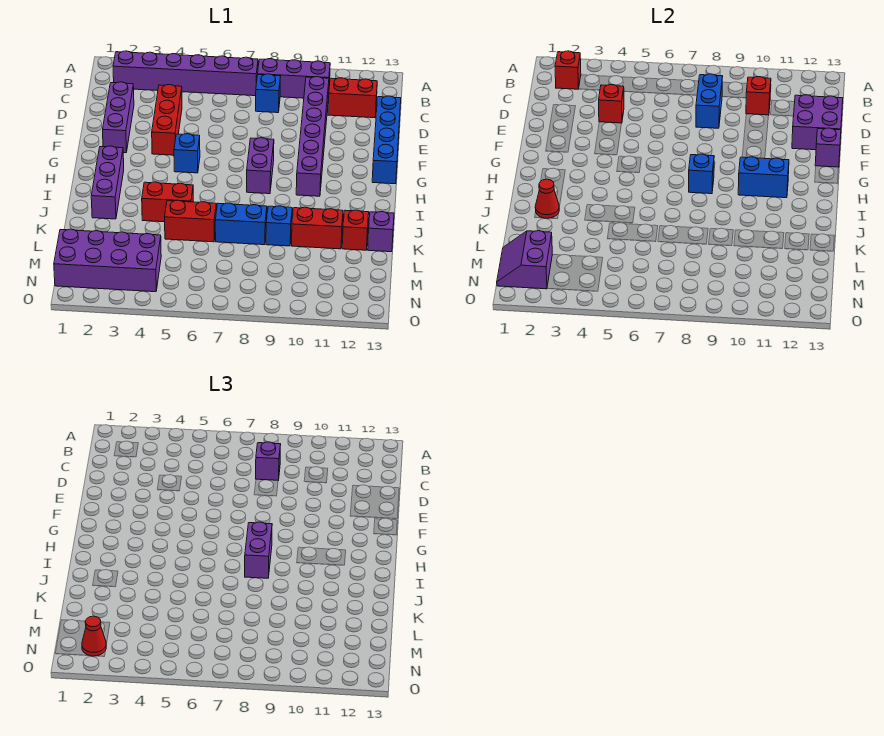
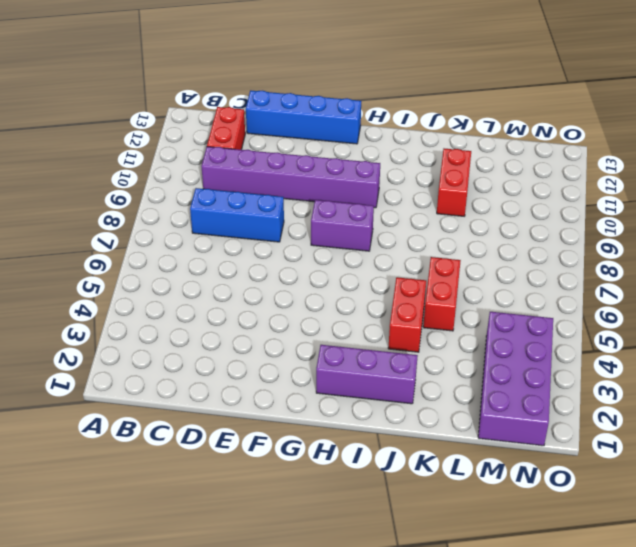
blue brick C8:E8 level 1 -> blue brick C8 level 1
none -> purple brick B2:B7 level 1
none -> purple brick B8:B10 level 1
none -> purple brick D2:F2 level 1
none -> red brick D4:F4 level 1

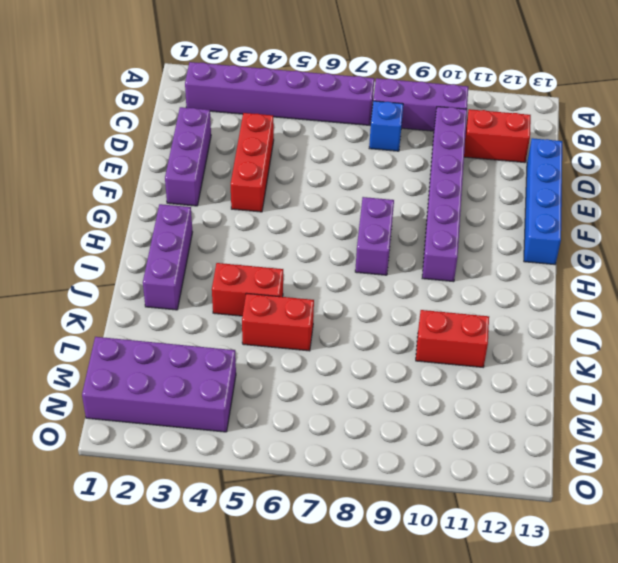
none -> blue brick G5 level 1
none -> blue brick K7:K8 level 1
none -> blue brick K9 level 1
none -> red brick K12 level 1

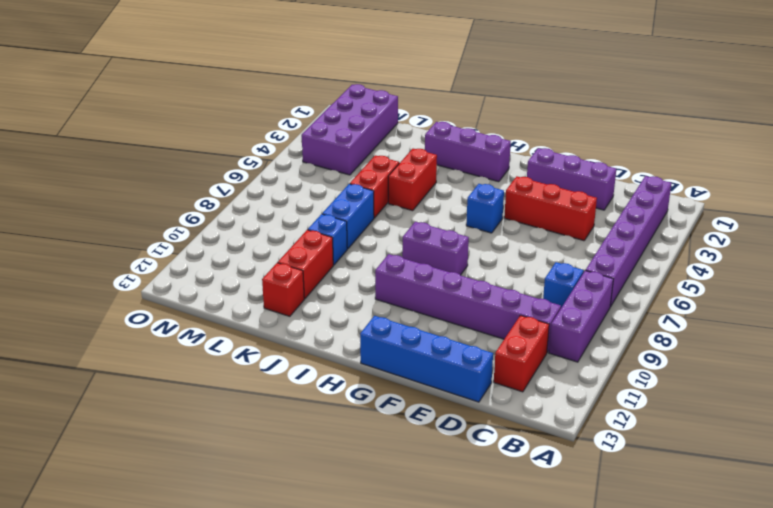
none -> purple brick K13 level 1
none -> red brick B2 level 2
none -> blue brick C8:D8 level 2
none -> red brick C10 level 2

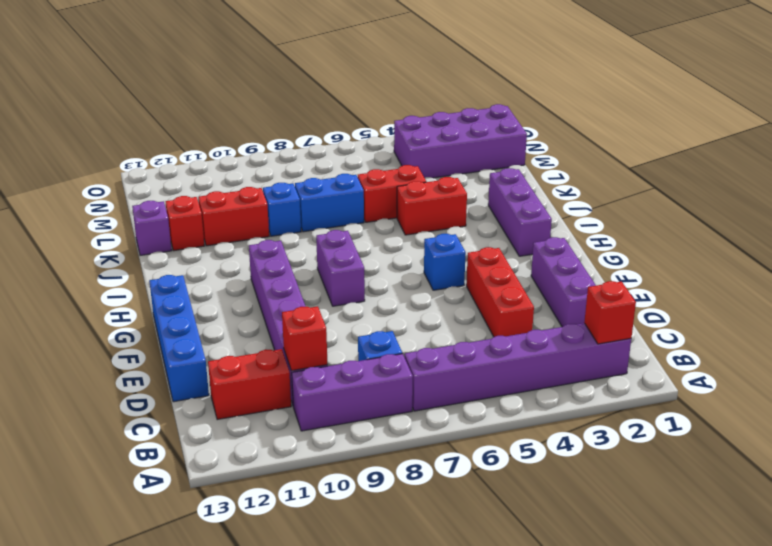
none -> blue brick C8:D8 level 2
none -> red brick D4 level 2
none -> purple brick D12:E13 level 2
none -> purple brick F13 level 2

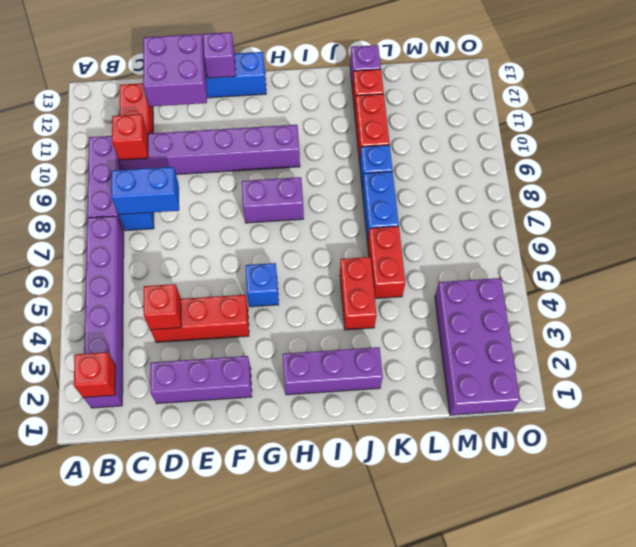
none -> blue brick H8 level 2
none -> blue brick H10:H11 level 2
none -> red cone J2 level 2
none -> purple slope M1:N2 level 2 top 2

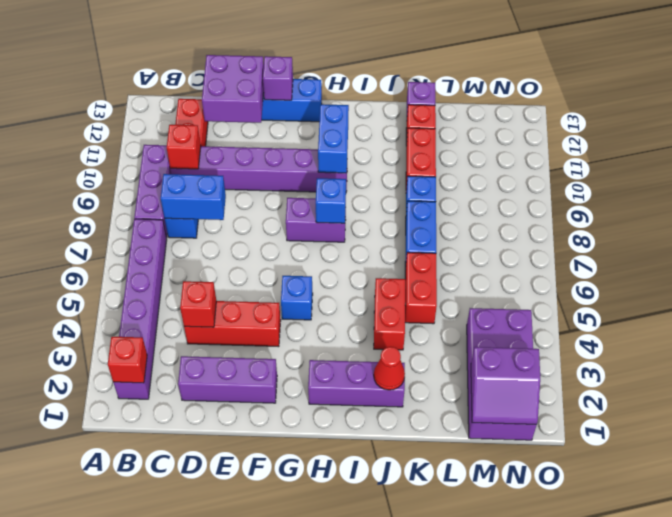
none -> purple brick C8 level 3
none -> purple brick H8:I8 level 3
none -> red cone N2 level 3

